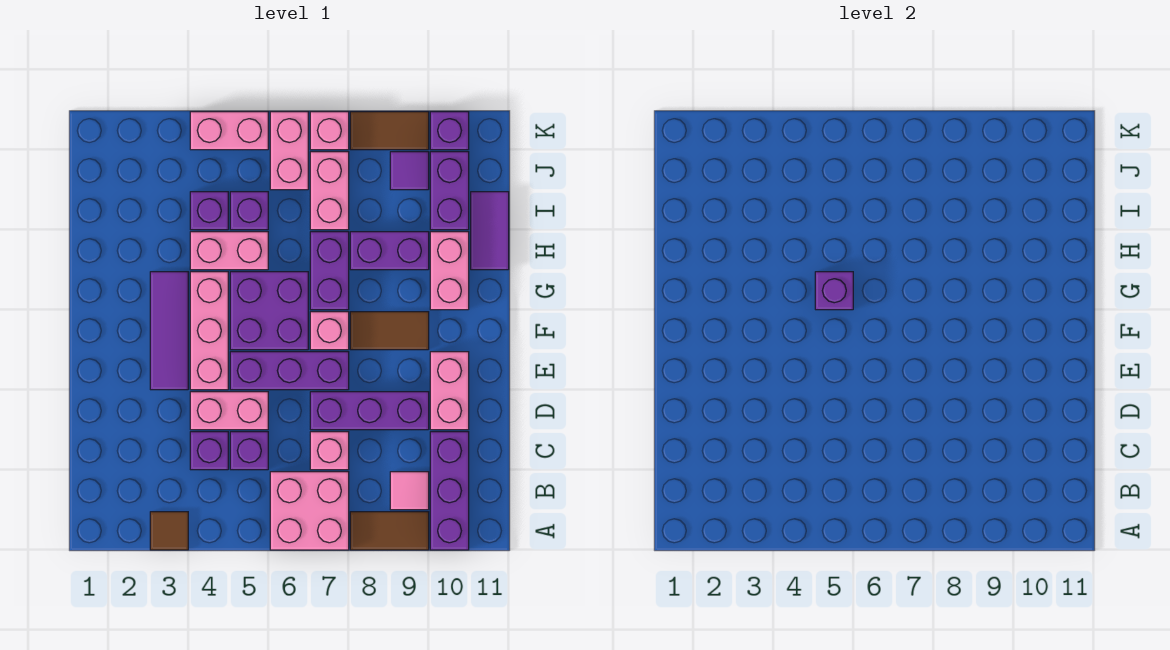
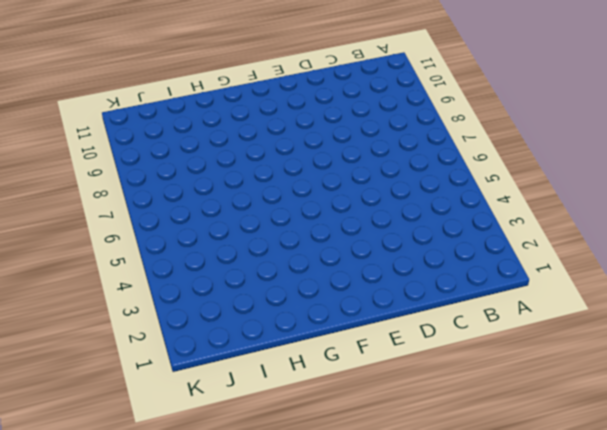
none -> brown tile A3 level 1
none -> pink brick A6:B7 level 1
none -> brown tile A8:A9 level 1
none -> purple brick A10:C10 level 1

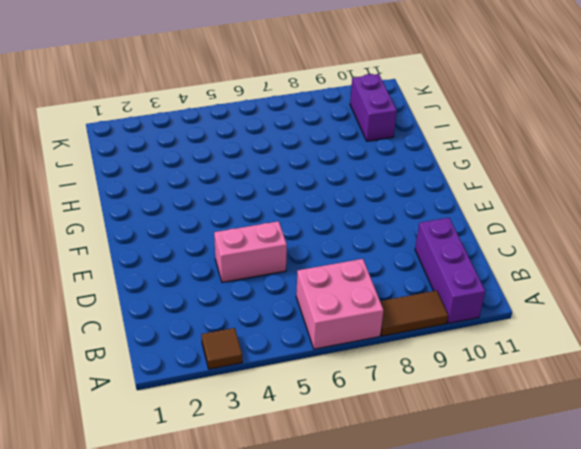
none -> pink tile B9 level 1
none -> purple brick C4 level 1
none -> purple brick C5 level 1
none -> pink brick C7 level 1

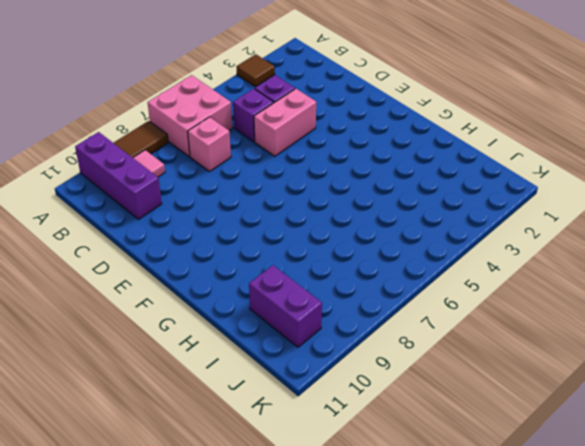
none -> purple brick D7:D9 level 1
none -> pink brick D10:E10 level 1
none -> purple tile E3:G3 level 1
none -> pink brick E4:G4 level 1

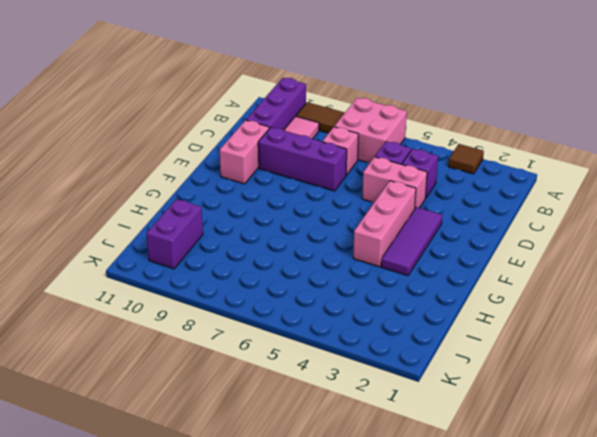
none -> purple brick E5:E7 level 1
none -> purple brick F5:G6 level 1
none -> pink brick F7 level 1
none -> brown tile F8:F9 level 1

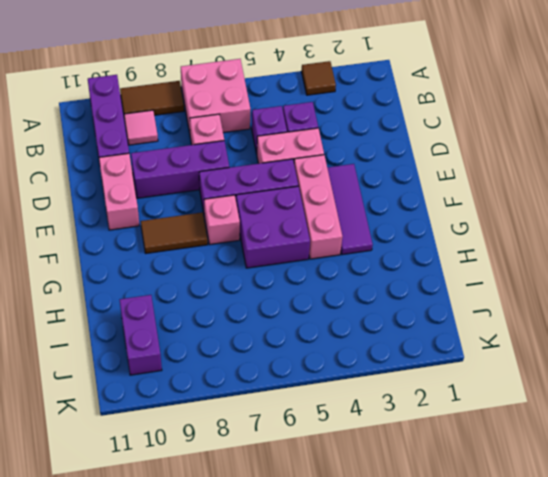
none -> purple brick G7:H7 level 1
none -> pink brick G10:H10 level 1
none -> pink brick H4:H5 level 1
none -> purple brick H8:H9 level 1

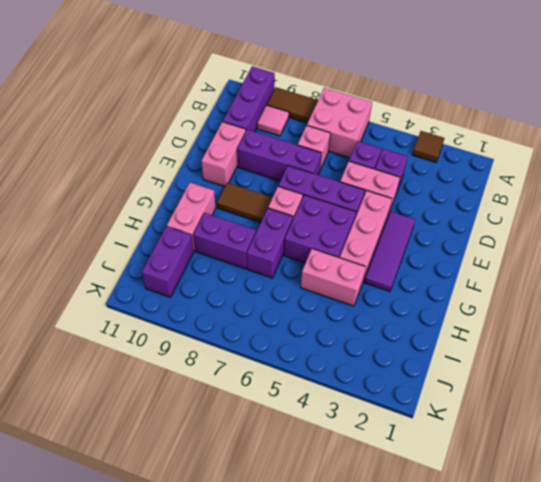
none -> purple tile H11:I11 level 1
none -> purple brick I4 level 1
none -> purple brick I5 level 1
none -> pink brick I7:J7 level 1

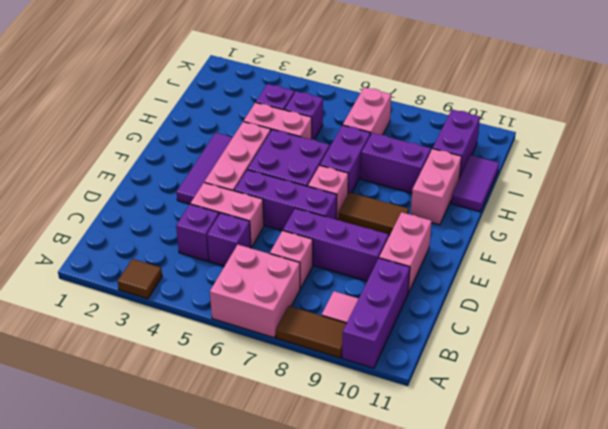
none -> pink brick J6:K6 level 1
none -> purple tile J9 level 1
none -> pink brick K4:K5 level 1
none -> pink brick K7 level 1

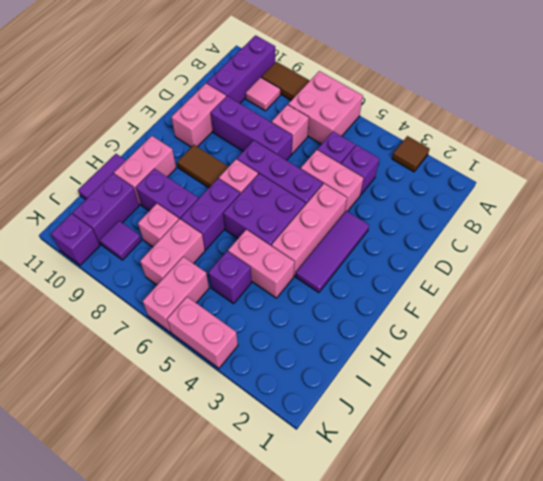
pink brick I8 level 1 -> pink brick K7 level 1
none -> purple brick I4 level 1
none -> brown tile K8:K9 level 1
none -> purple brick G5 level 2

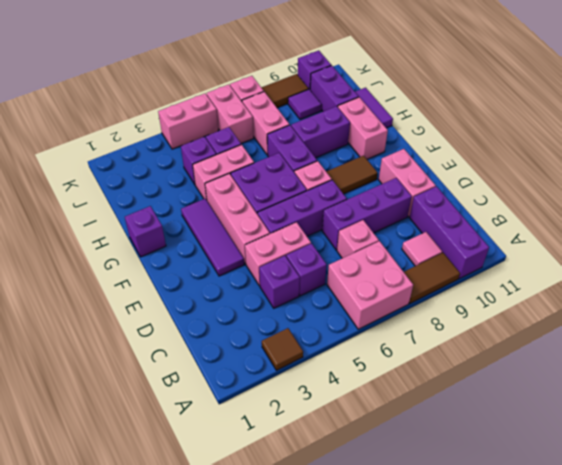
purple brick G1 level 1 -> purple brick G5 level 2

